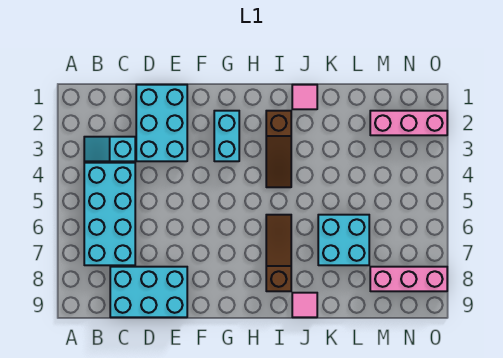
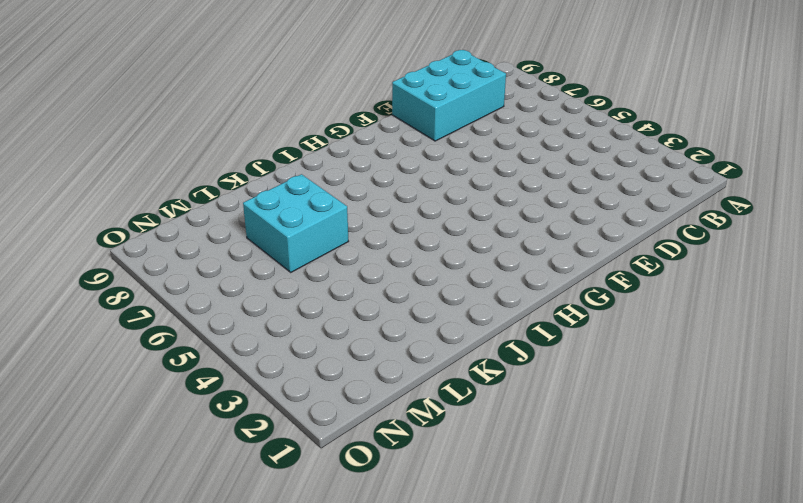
none -> cyan slope B3:C3 level 1 top C
none -> cyan brick B4:C7 level 1
none -> cyan brick D1:E3 level 1

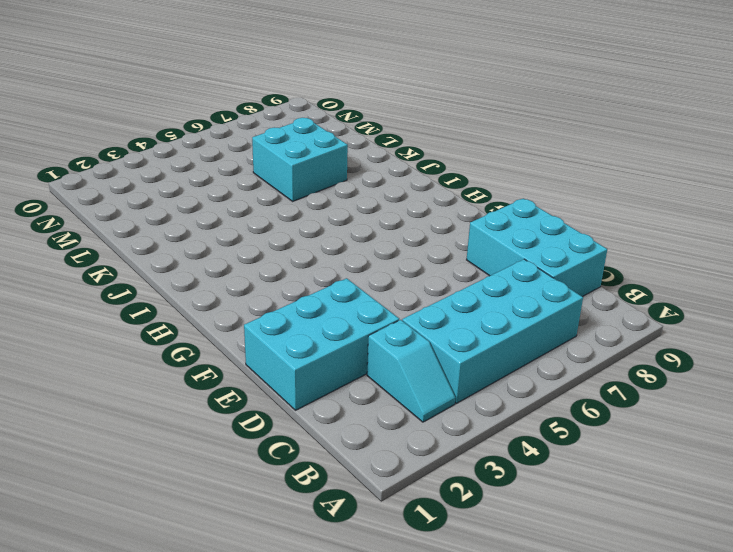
none -> cyan brick G2:G3 level 1
none -> brown slope I2:I4 level 1 top 2
none -> brown slope I6:I8 level 1 top 8

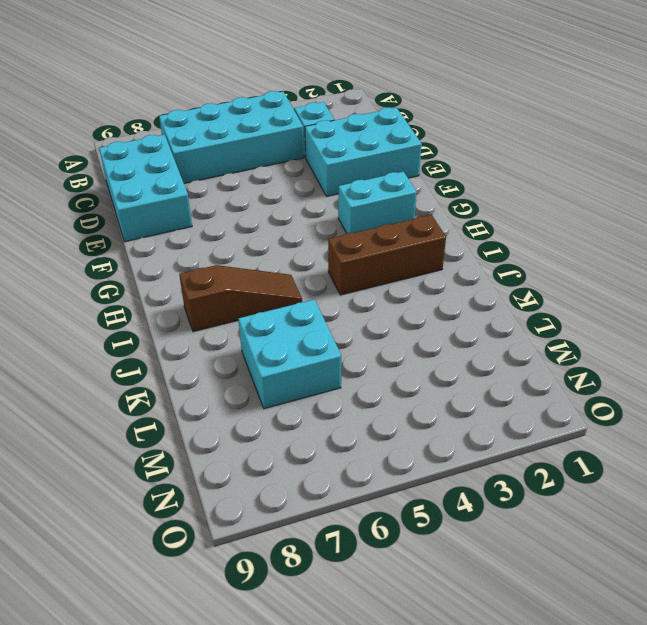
brown brick I2:I4 level 1 -> brown slope I2:I4 level 1 top 2
none -> pink tile J1 level 1
none -> pink tile J9 level 1
none -> pink brick M2:O2 level 1

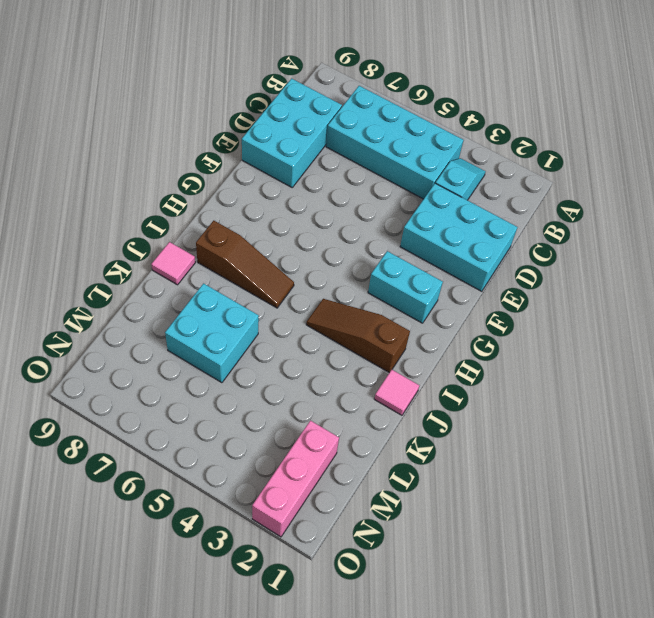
none -> pink brick M8:O8 level 1

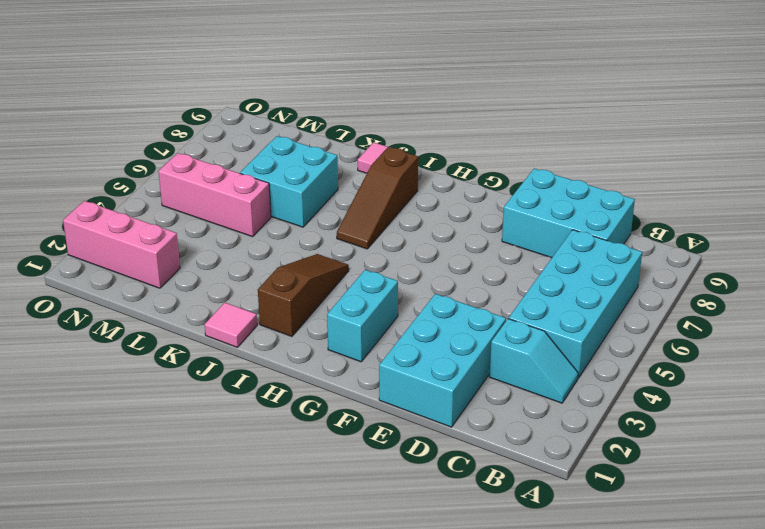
pink brick L5:N5 level 1 -> pink brick M8:O8 level 1

